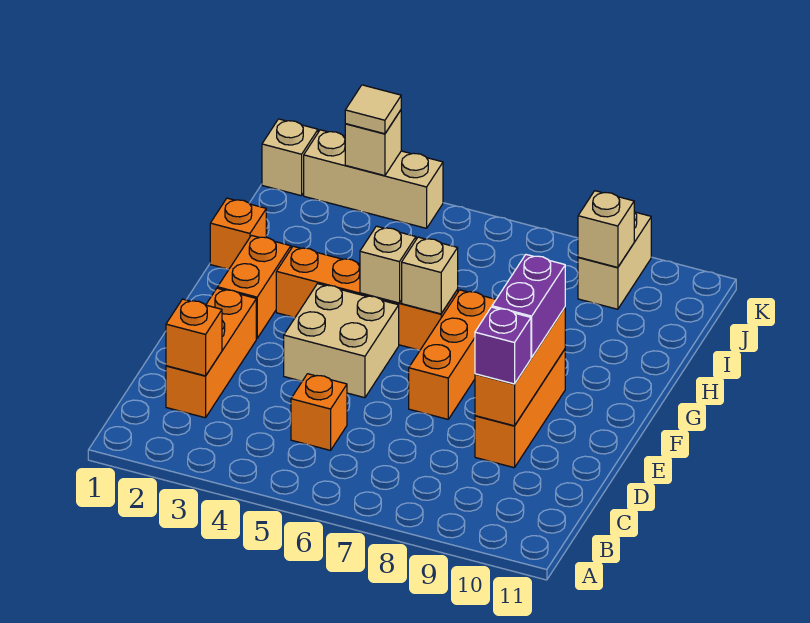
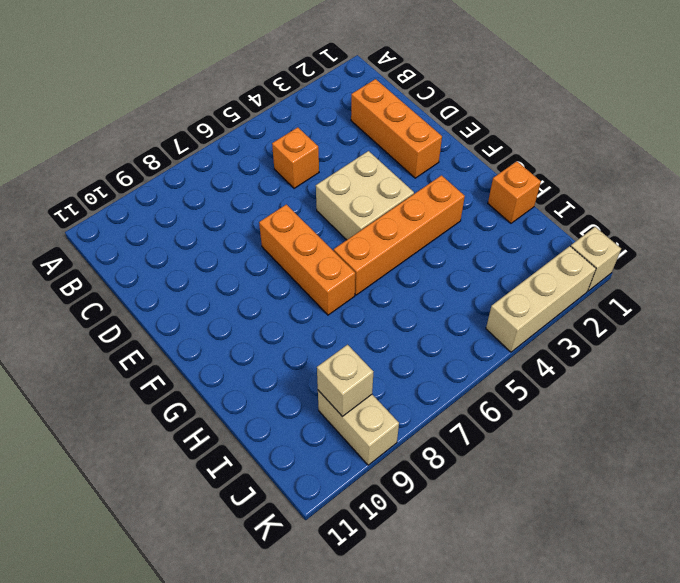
none -> orange brick D9:F9 level 1
none -> orange brick F2:G2 level 1
none -> orange brick C2 level 2

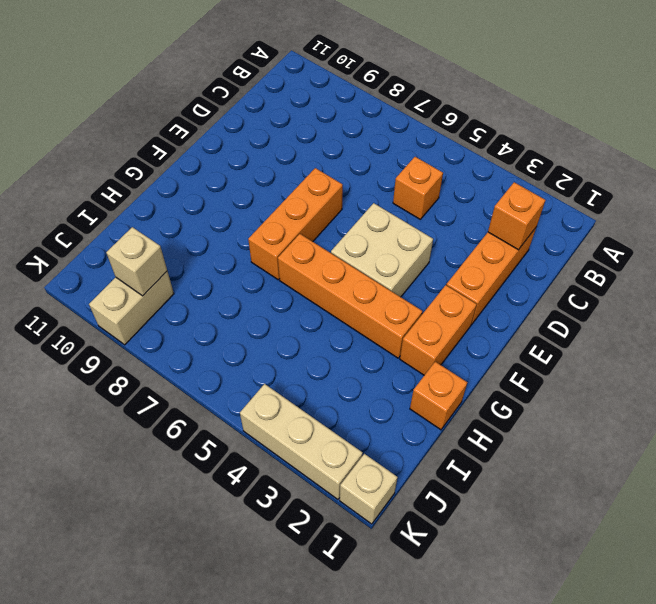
none -> orange brick D9:F9 level 1
none -> orange brick D9:F9 level 2
none -> tan brick G5 level 2

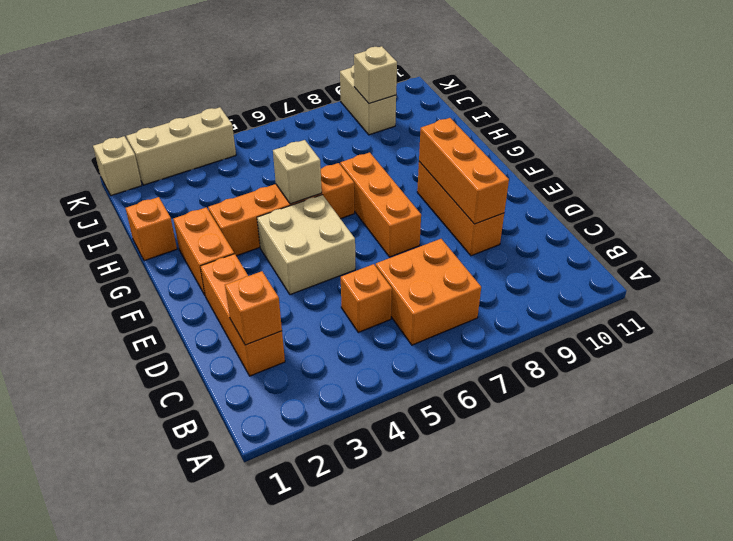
orange brick B6:C7 level 1 -> none
none -> tan brick G6 level 2
none -> tan brick K3 level 2
none -> purple brick D9 level 3

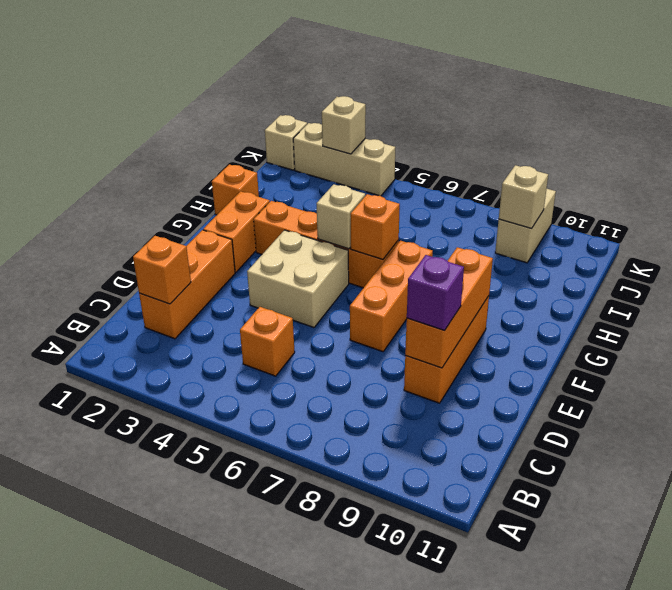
orange brick G6 level 2 -> tan brick G6 level 2
none -> purple brick E9:F9 level 3
none -> tan tile K3 level 3

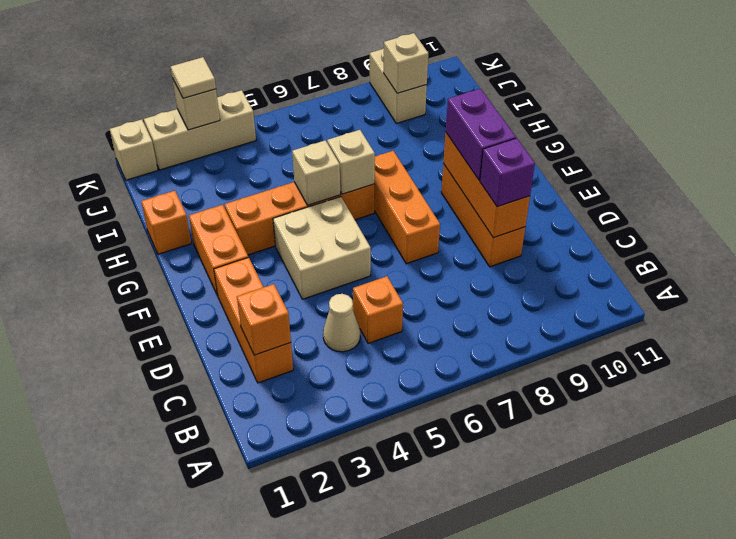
tan cone C4 level 1 -> none

